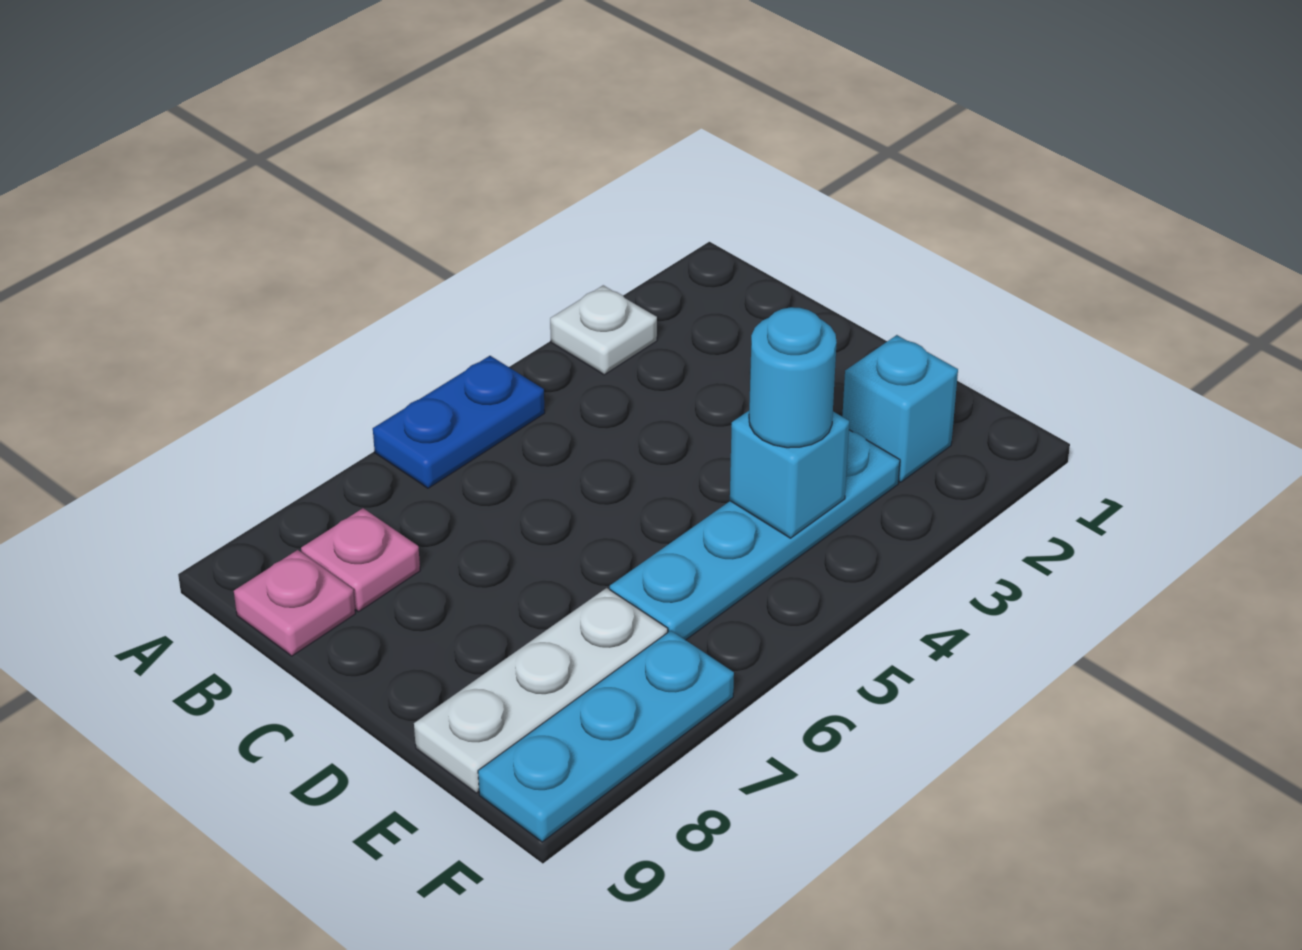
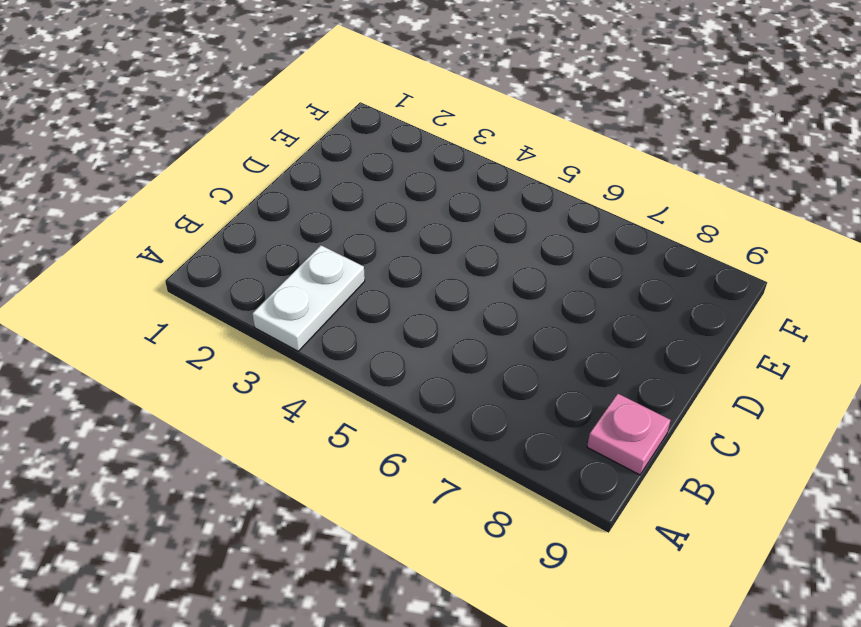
white plate A3:B3 level 1 -> white plate A3 level 1
none -> blue plate A5:A6 level 1
none -> pink plate B8 level 1

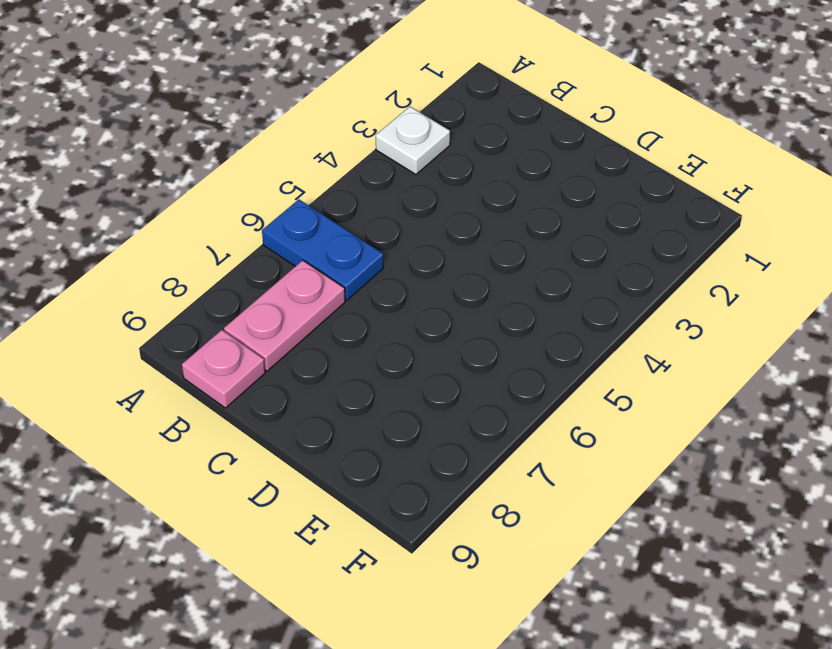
blue plate A6:B6 level 1 -> blue plate A5:A6 level 1
pink plate B7:B8 level 1 -> pink plate B8 level 1
none -> cyan brick E2 level 1
none -> cyan plate E3:E6 level 1

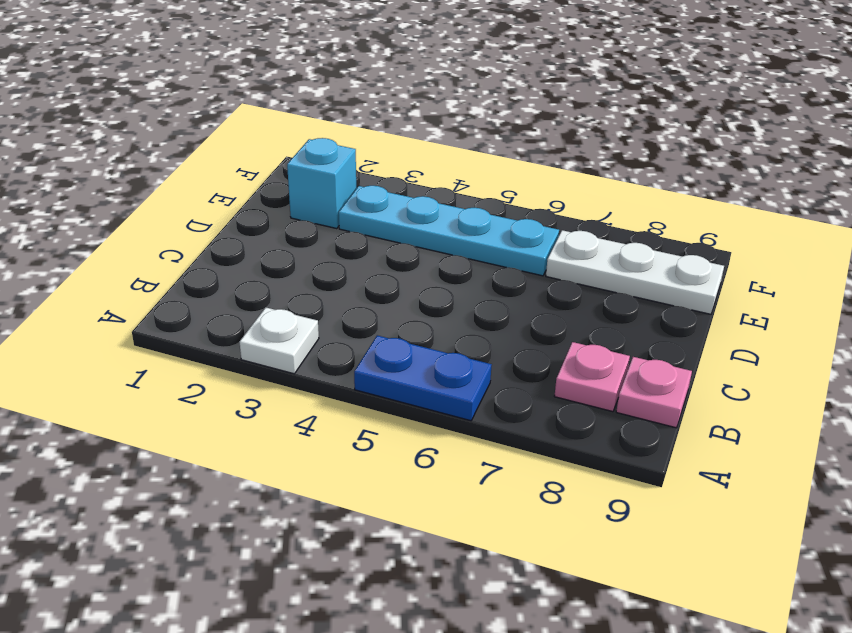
none -> cyan plate F7:F9 level 1
none -> cyan brick E4 level 2

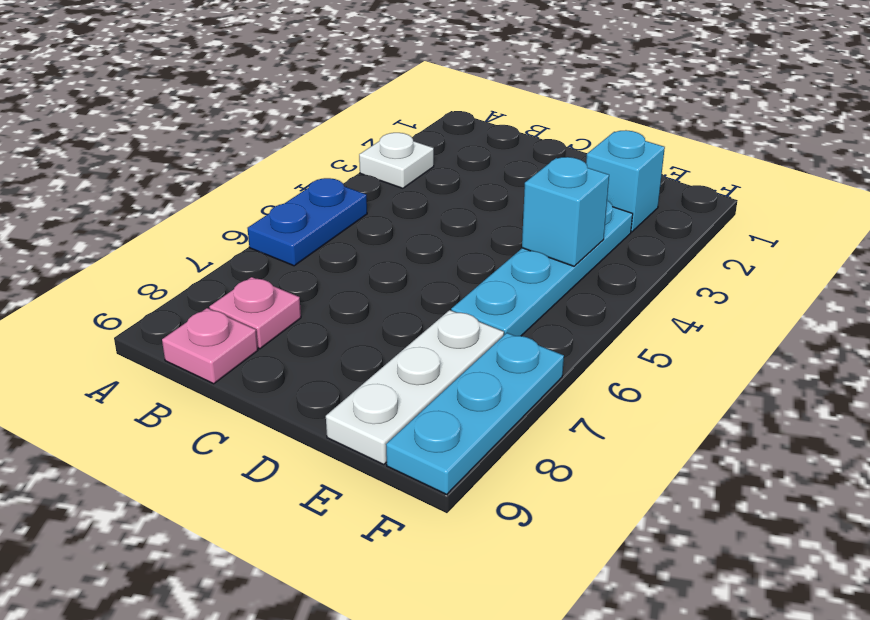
none -> cyan round brick E4 level 3

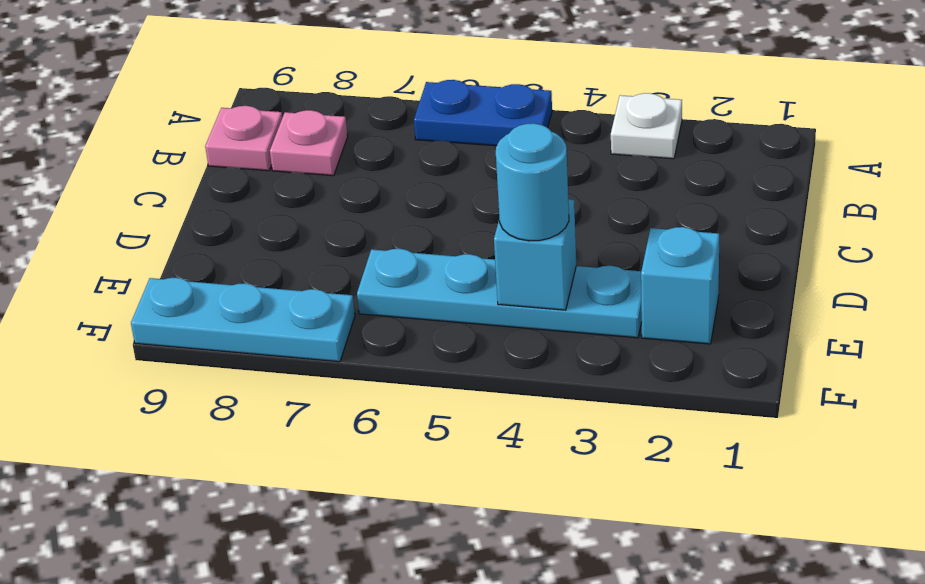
none -> white plate E7:E9 level 1

